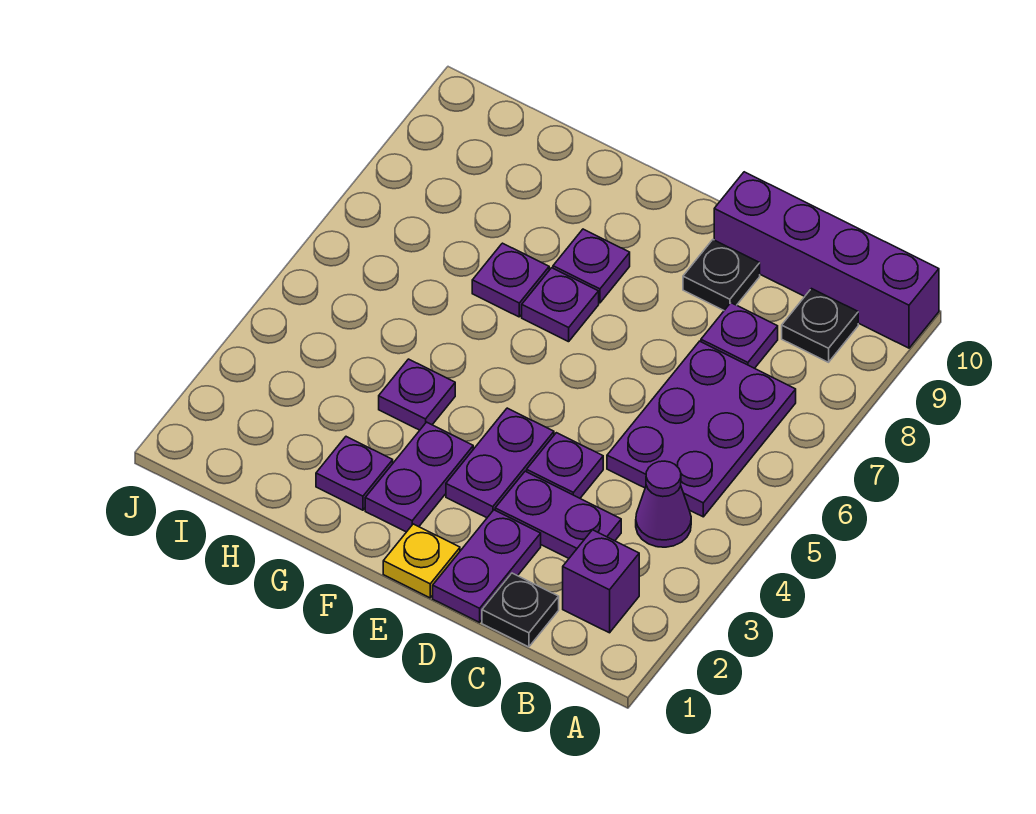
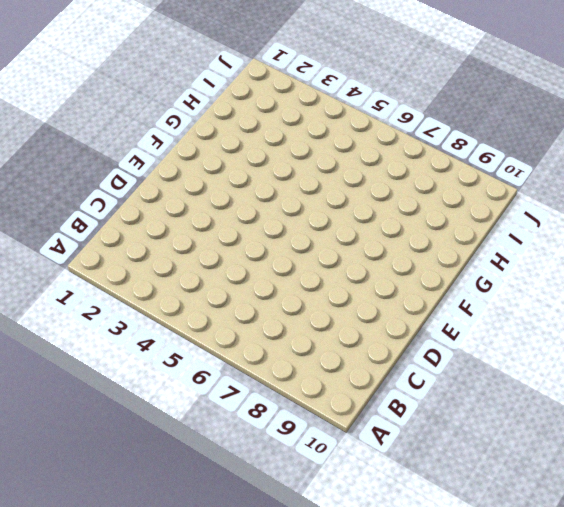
none -> purple brick A10:D10 level 1
none -> purple brick B2 level 1
none -> purple cone B4 level 1

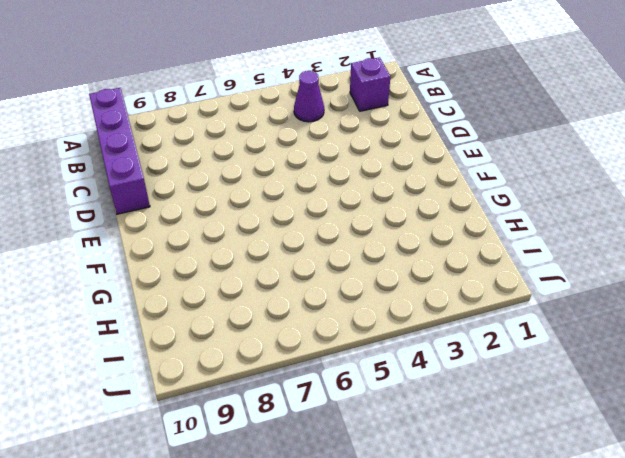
none -> purple plate B5:C7 level 1
none -> black plate B9 level 1
none -> black plate C1 level 1

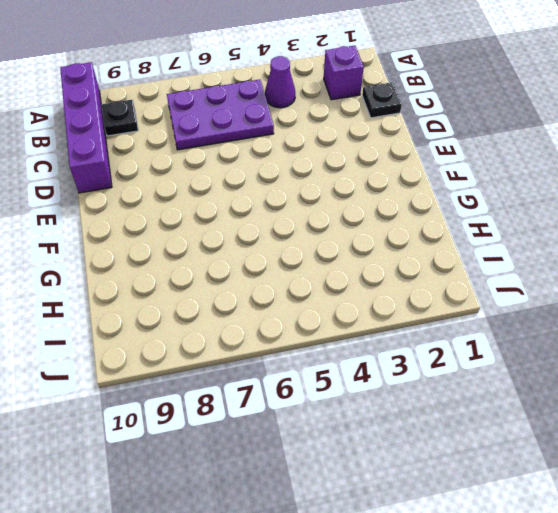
none -> purple plate C3:D3 level 1
none -> purple plate C8 level 1
none -> purple plate D1:D2 level 1

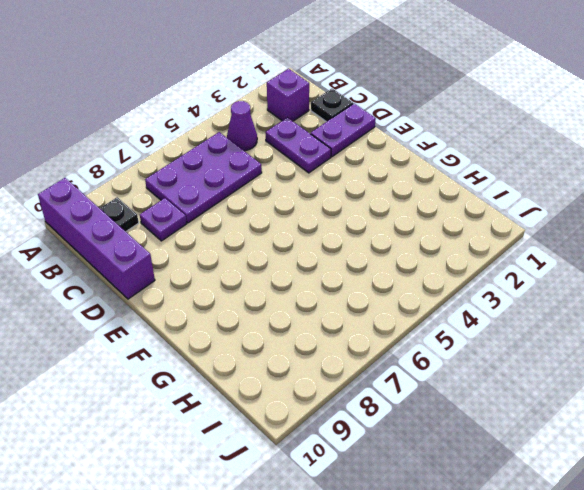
none -> purple plate D4 level 1
none -> black plate D9 level 1
none -> yellow plate E1 level 1

